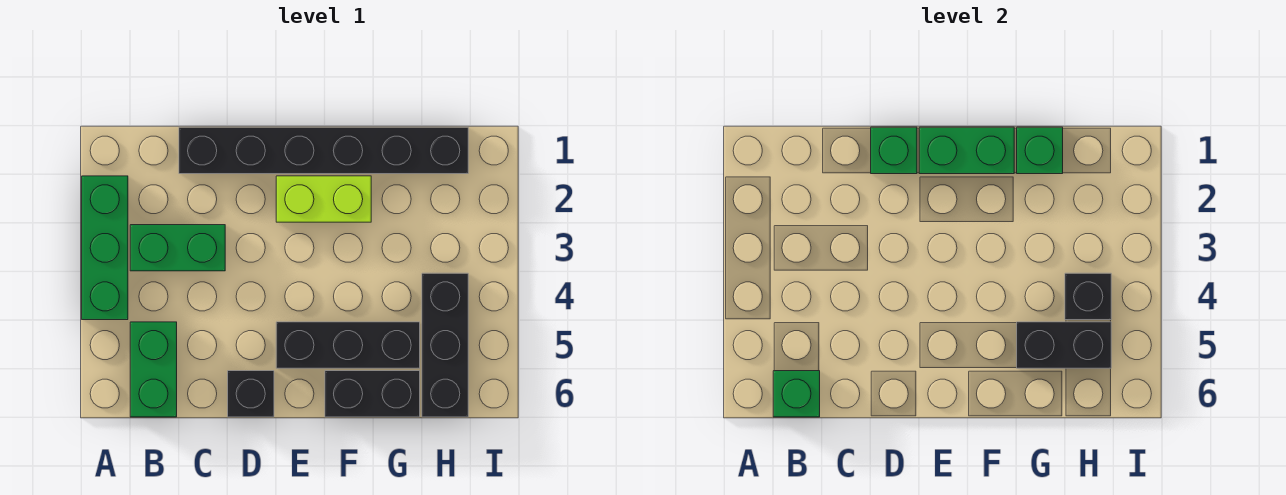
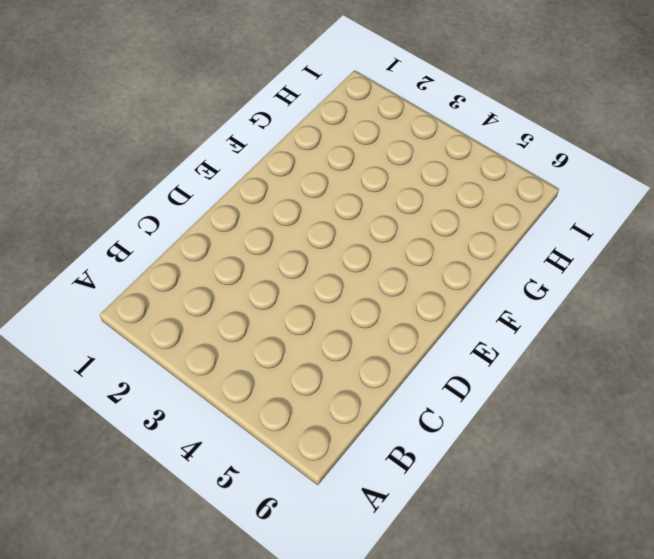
none -> green brick A2:A4 level 1
none -> green brick B3:C3 level 1
none -> green brick B5:B6 level 1

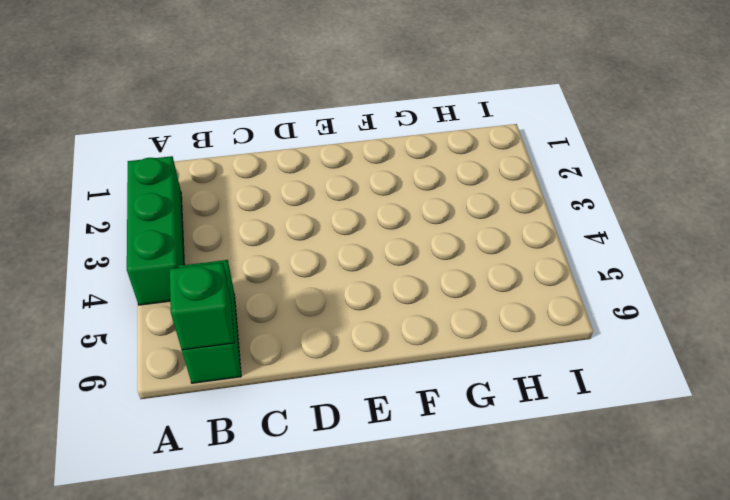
none -> green brick B3:C3 level 1
none -> black brick C1:H1 level 1
none -> black brick D6 level 1

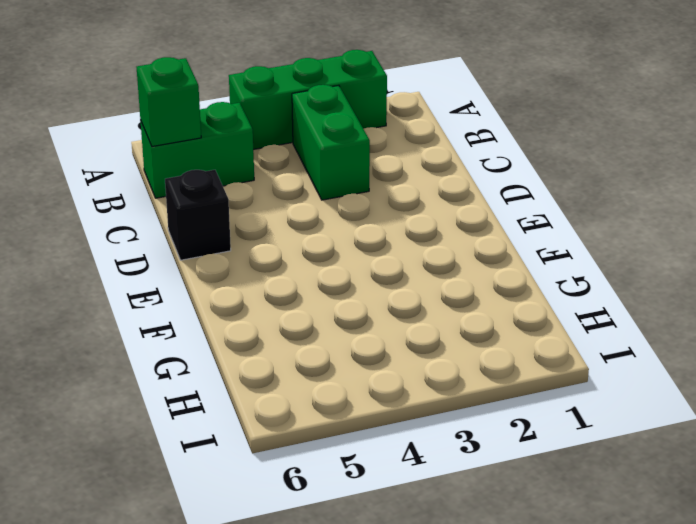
none -> black brick C1:H1 level 1
none -> lime brick E2:F2 level 1
none -> black brick E5:G5 level 1

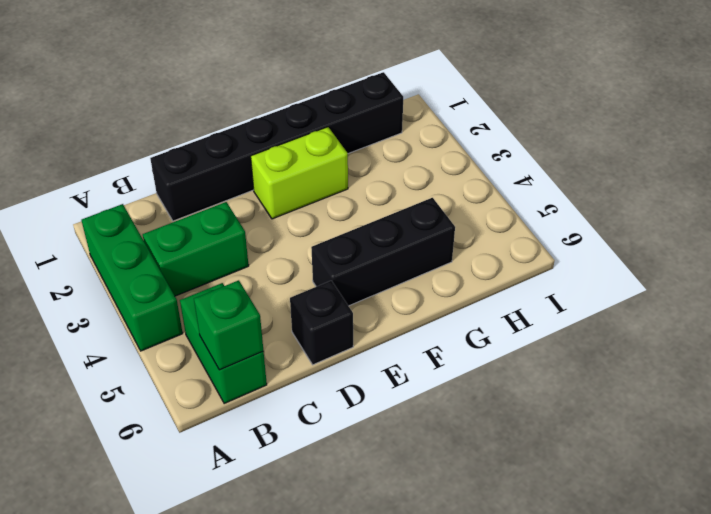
none -> black brick F6:G6 level 1
none -> black brick H4:H6 level 1
none -> green brick D1 level 2

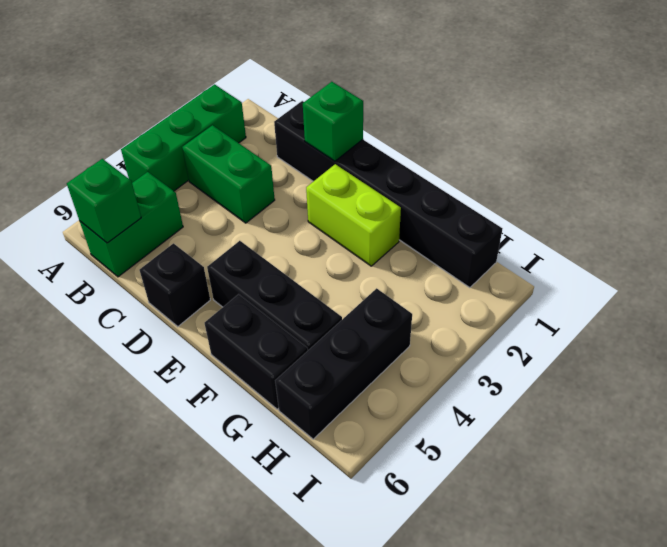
none -> green brick E1:F1 level 2
none -> green brick G1 level 2
none -> black brick G5:H5 level 2

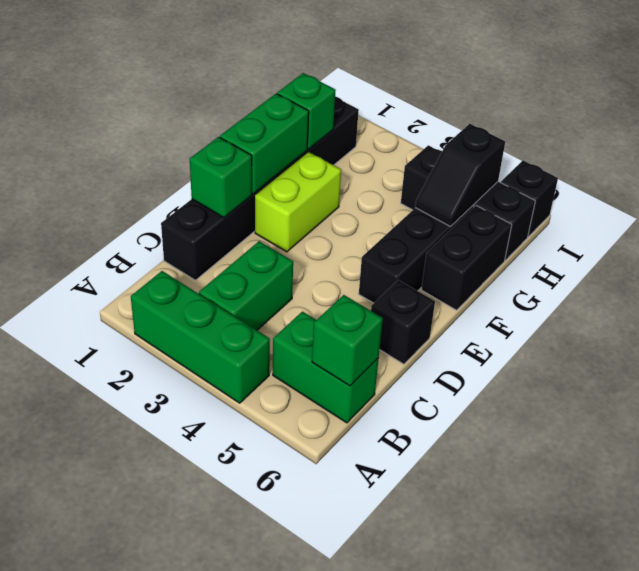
black slope G5:H5 level 2 top H -> black brick G5:H5 level 2
black brick I6 level 1 -> black brick H4 level 2

